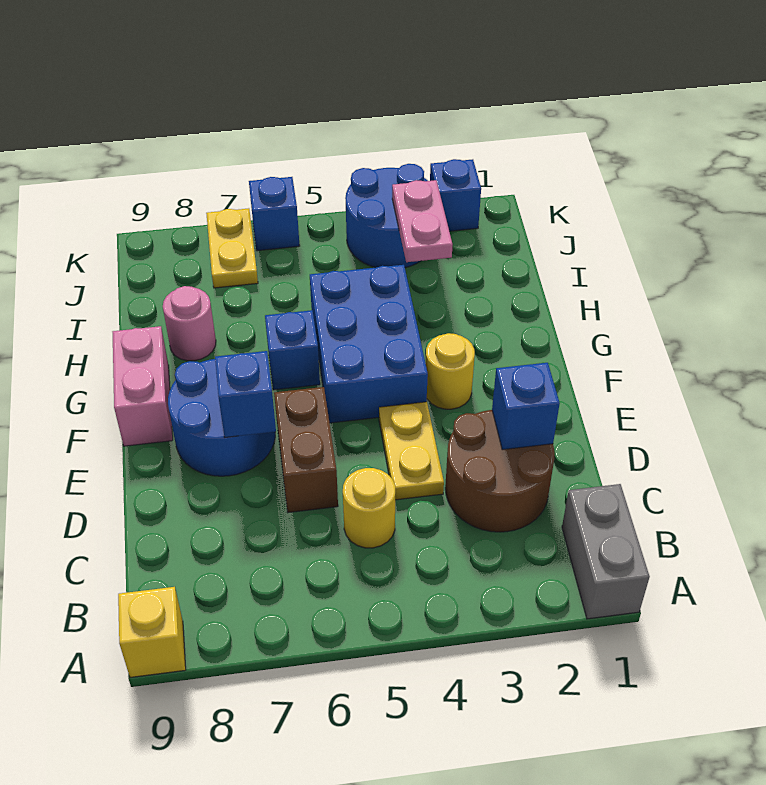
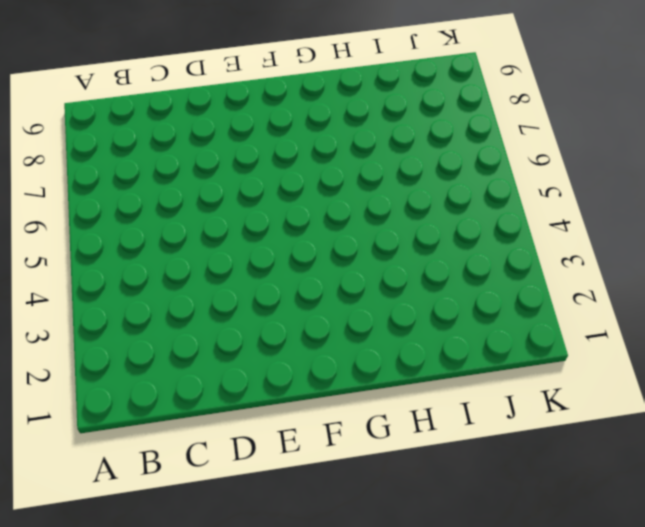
none -> grey brick A1:B1 level 1
none -> yellow brick A9 level 1
none -> brown round brick C2:D3 level 1

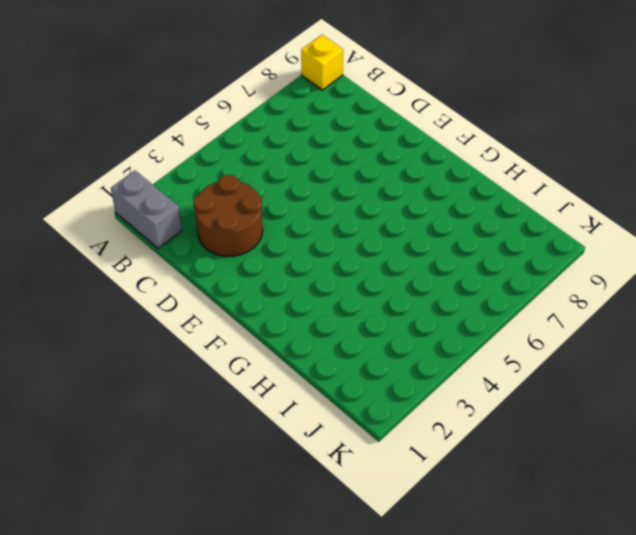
none -> yellow round brick C5 level 1
none -> yellow plate D4:E4 level 1
none -> brown brick D6:E6 level 1

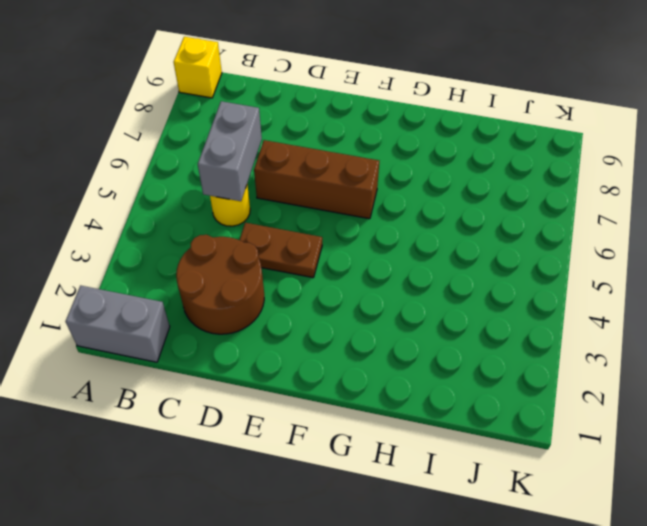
grey brick C5:C6 level 2 -> none
brown plate D4:E4 level 1 -> yellow plate D4:E4 level 1
brown brick D6:F6 level 1 -> brown brick D6:E6 level 1
none -> blue round brick E7:F8 level 1
none -> yellow round brick F3 level 1
none -> blue brick F4:H5 level 1

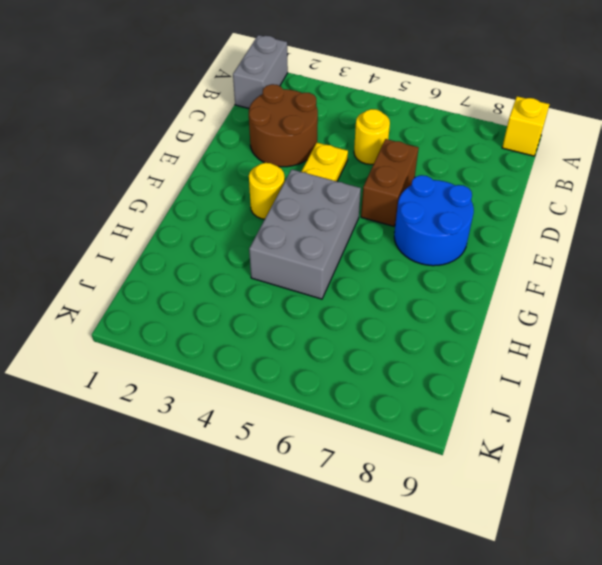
grey brick F4:H5 level 1 -> blue brick F4:H5 level 1
none -> pink brick F9:G9 level 1
none -> blue brick G6 level 1
none -> pink round brick H8 level 1

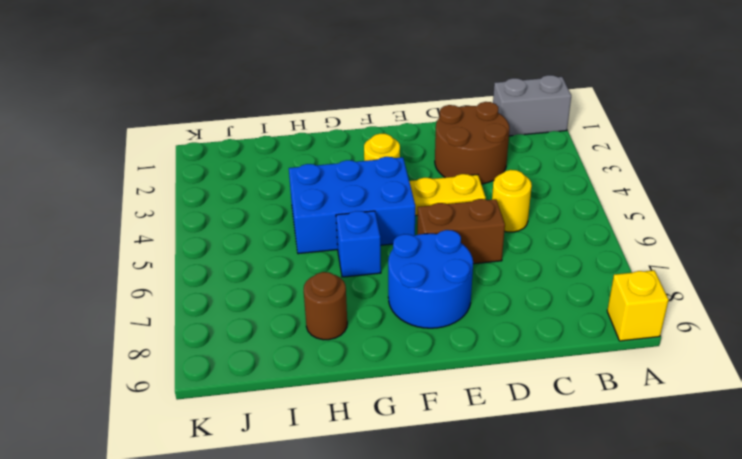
brown round brick H8 level 1 -> pink round brick H8 level 1
none -> pink brick F9:G9 level 1
none -> blue round brick J3:K4 level 1
none -> yellow plate J7:K7 level 1

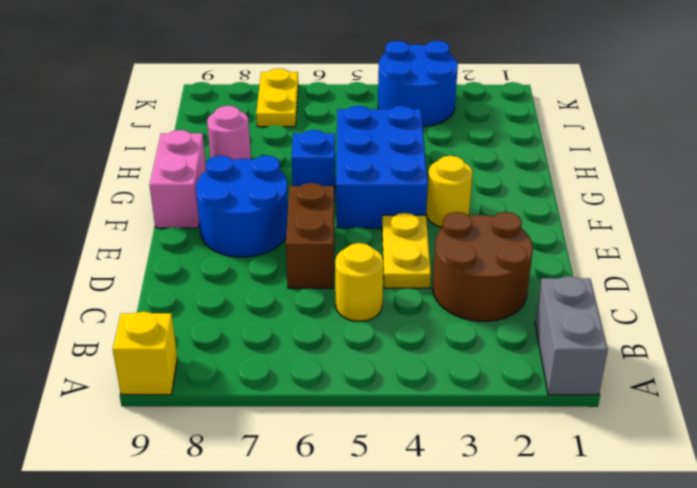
none -> blue brick K2 level 1
none -> blue brick K6 level 1
none -> blue brick D2 level 2

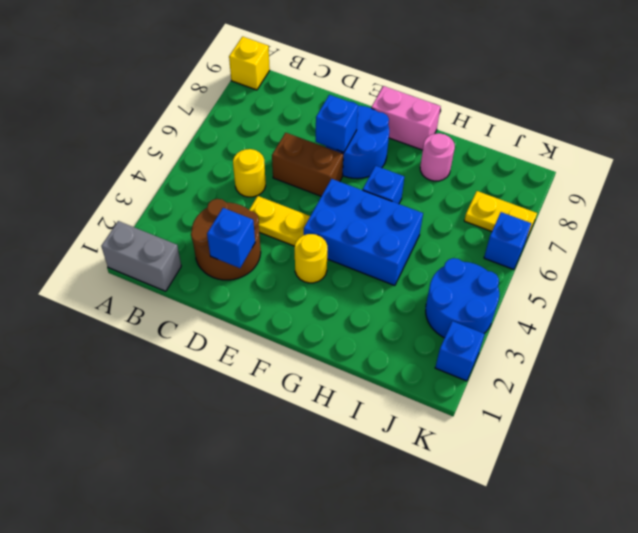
none -> pink plate I3:J3 level 2

